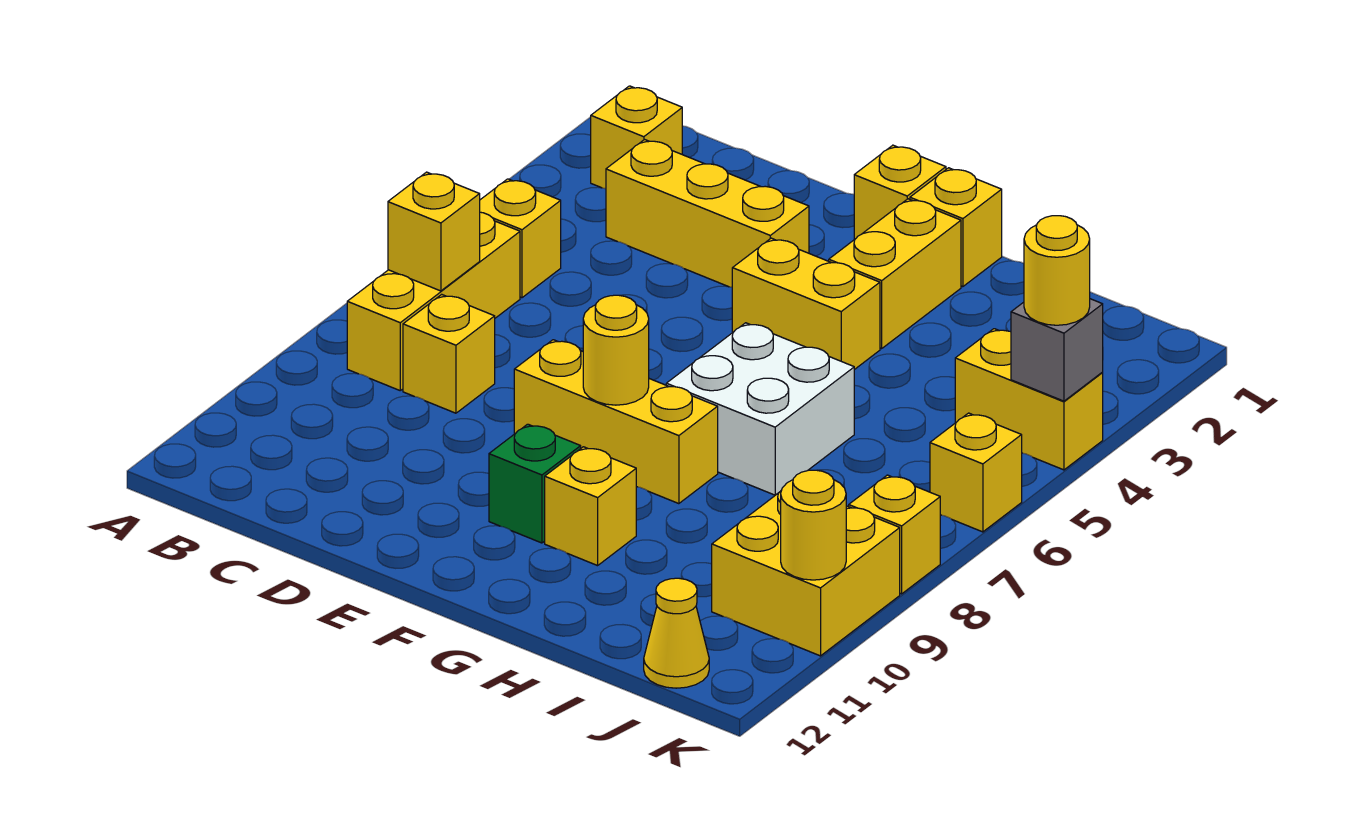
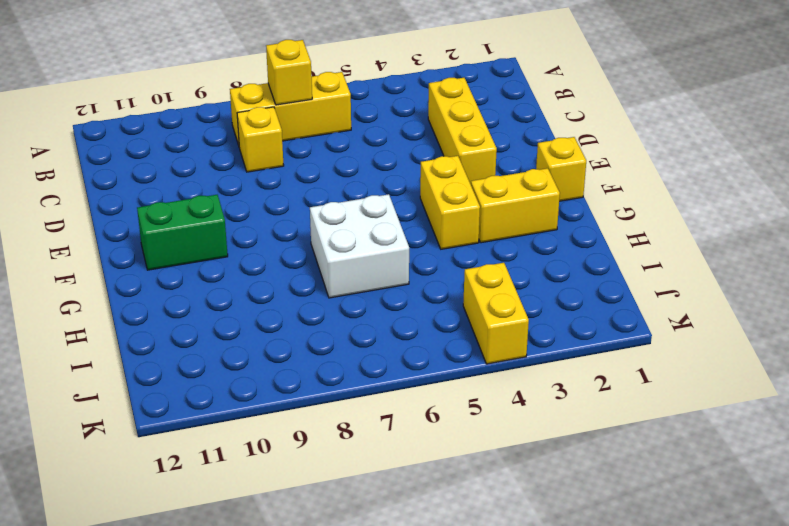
green brick F10:F11 level 1 -> green brick F10 level 1
none -> yellow brick B2 level 1
none -> yellow brick B5 level 1
none -> yellow brick E8:G8 level 1

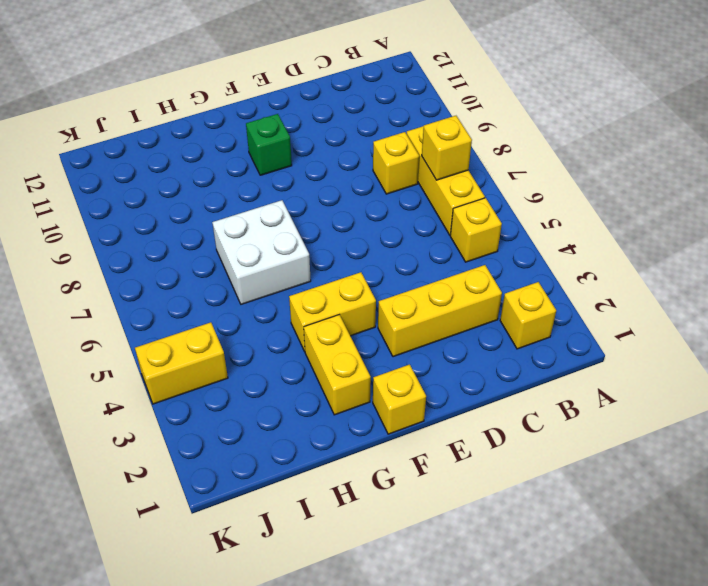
none -> yellow brick E8:G8 level 1
none -> yellow brick G1 level 1
none -> yellow brick G10 level 1

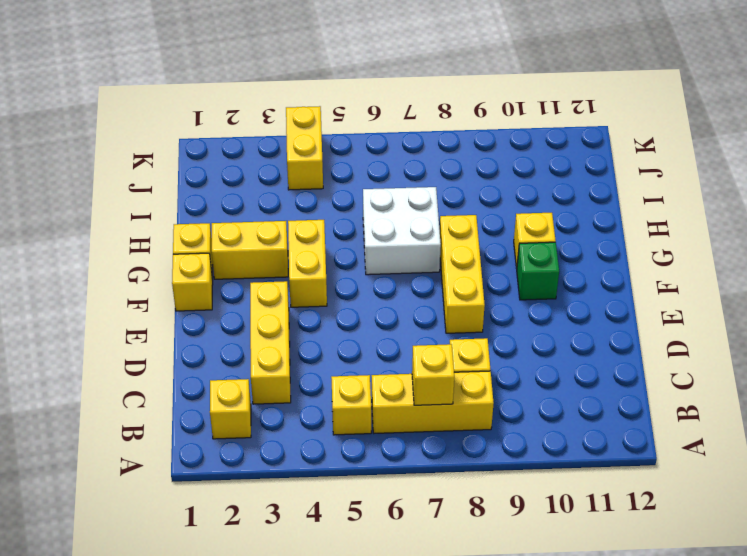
none -> yellow brick J9:K10 level 1
none -> yellow cone J12 level 1
none -> yellow brick K6 level 1

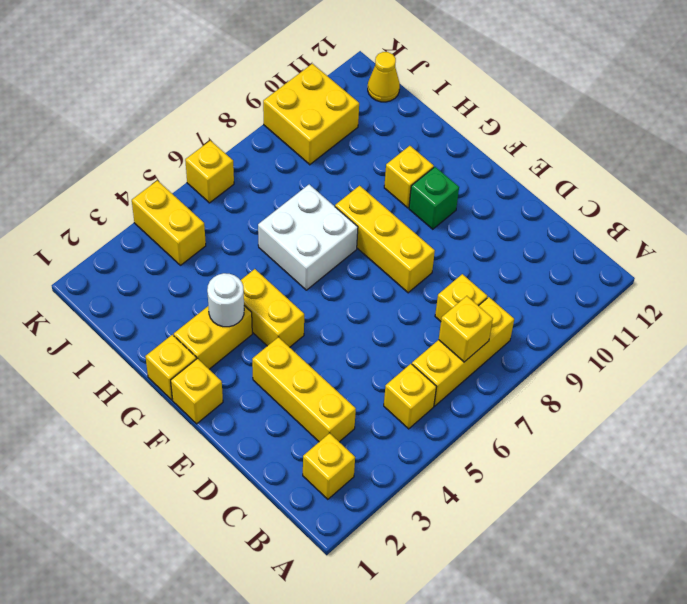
white round brick G3 level 2 -> none
none -> yellow brick K8 level 1
none -> yellow round brick F8 level 2
none -> grey brick K4 level 2

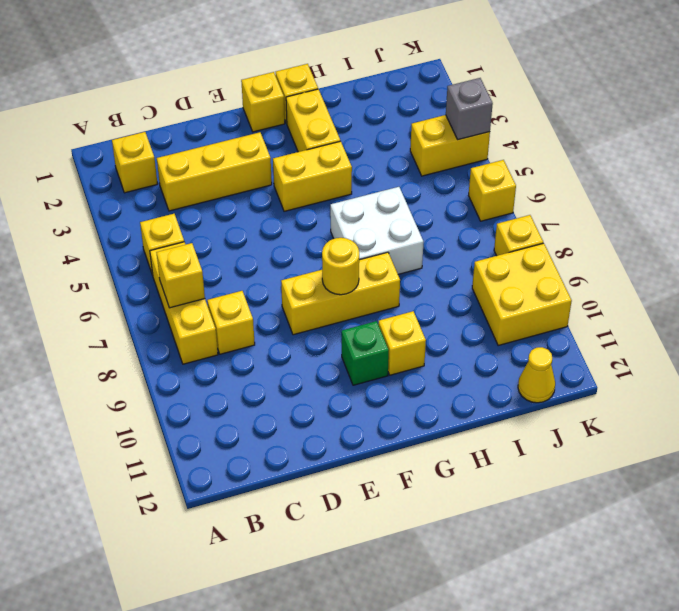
none -> yellow round brick K10 level 2
none -> yellow round brick K4 level 3

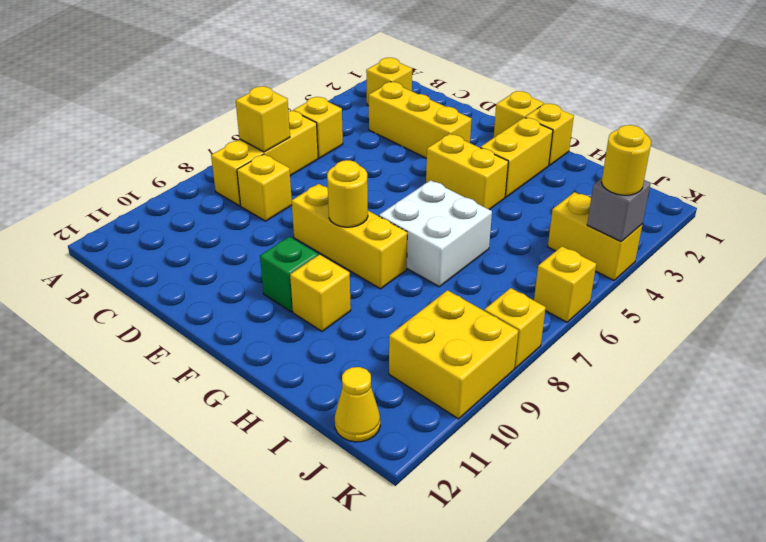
none -> yellow round brick K10 level 2

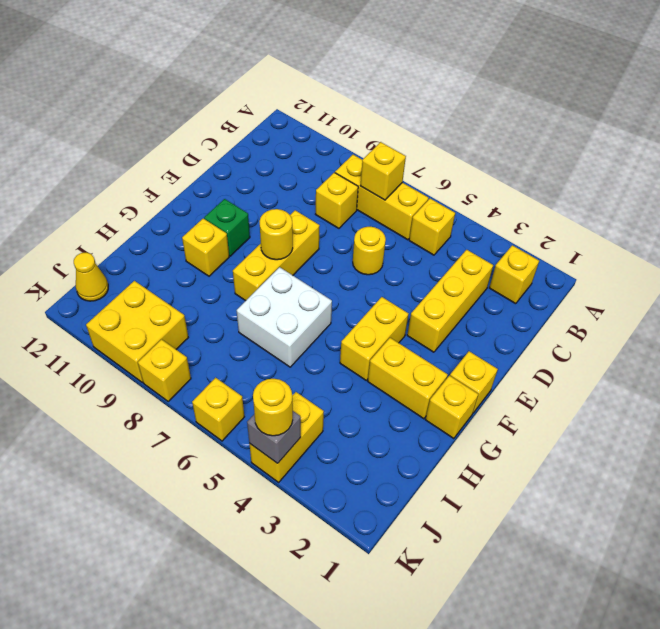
yellow round brick D6 level 1 -> yellow round brick K10 level 2

